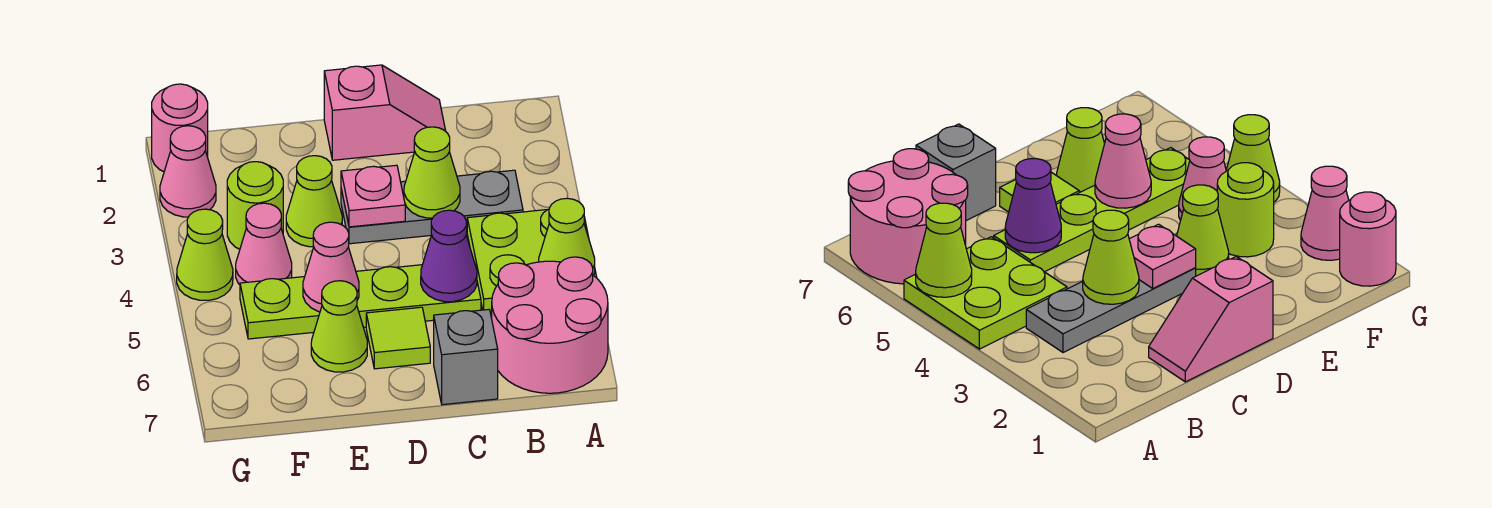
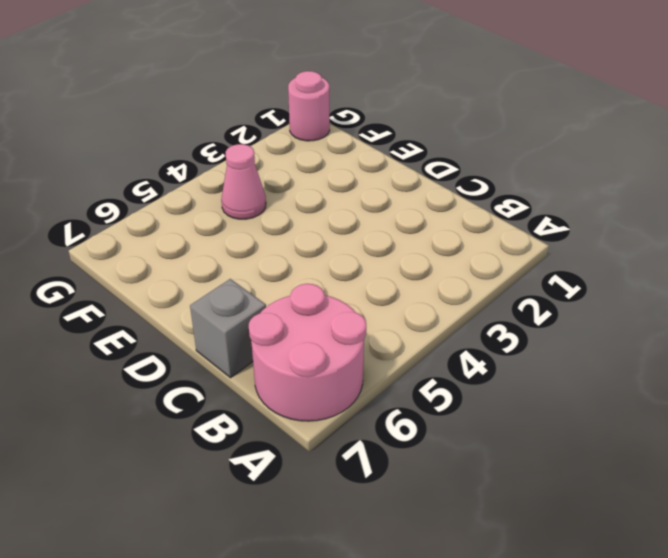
none -> lime plate A4:B5 level 1
none -> grey plate B3:D3 level 1
none -> pink slope C1:D1 level 1 top D

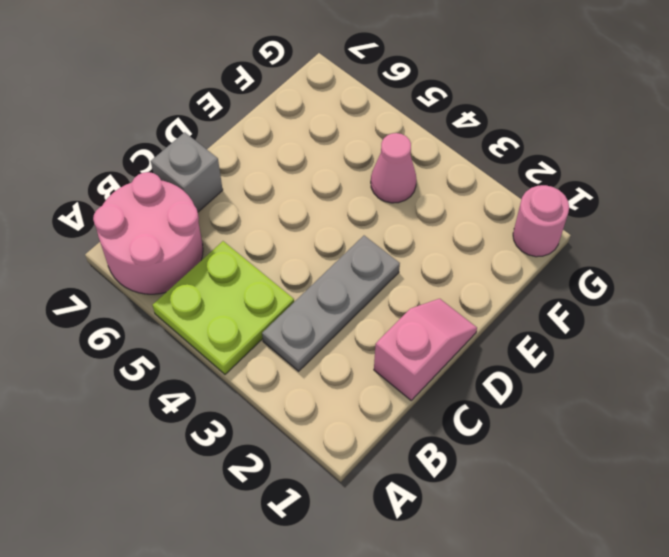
pink slope C1:D1 level 1 top C -> pink slope C1:D1 level 1 top D
none -> lime plate C5:F5 level 1
none -> lime tile D6 level 1
none -> lime cone E3 level 1

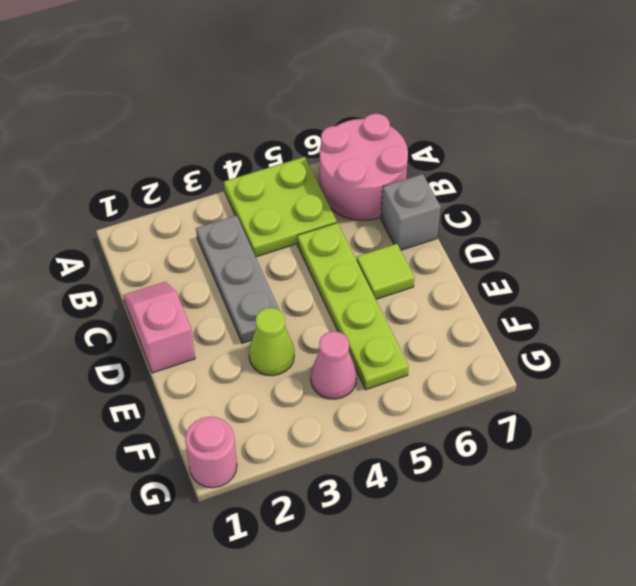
none -> lime cone E6 level 1
none -> lime round brick F3 level 1
none -> pink cone G2 level 1

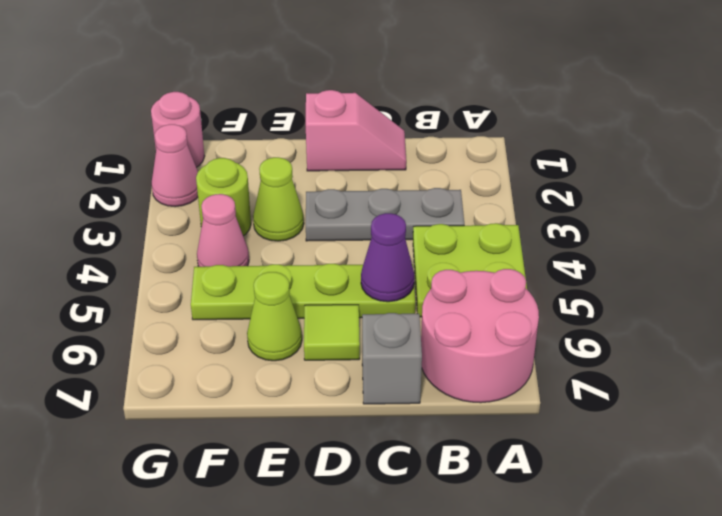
none -> lime cone G4 level 1
none -> lime cone A5 level 2
none -> lime cone C3 level 2

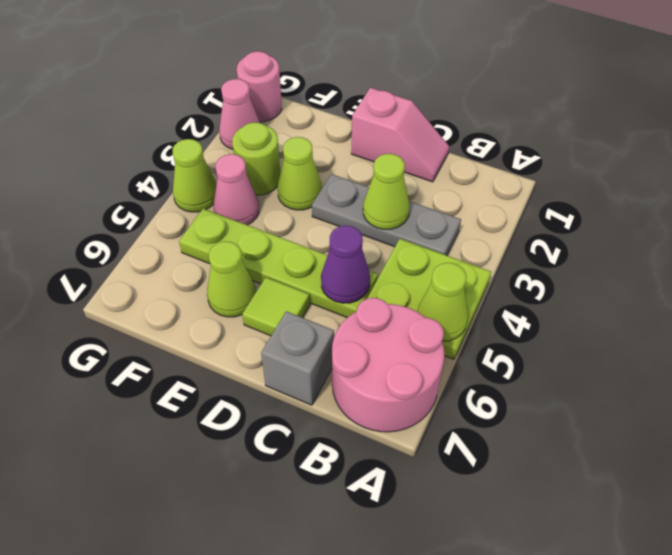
none -> pink plate D3 level 2
none -> pink cone E5 level 2

